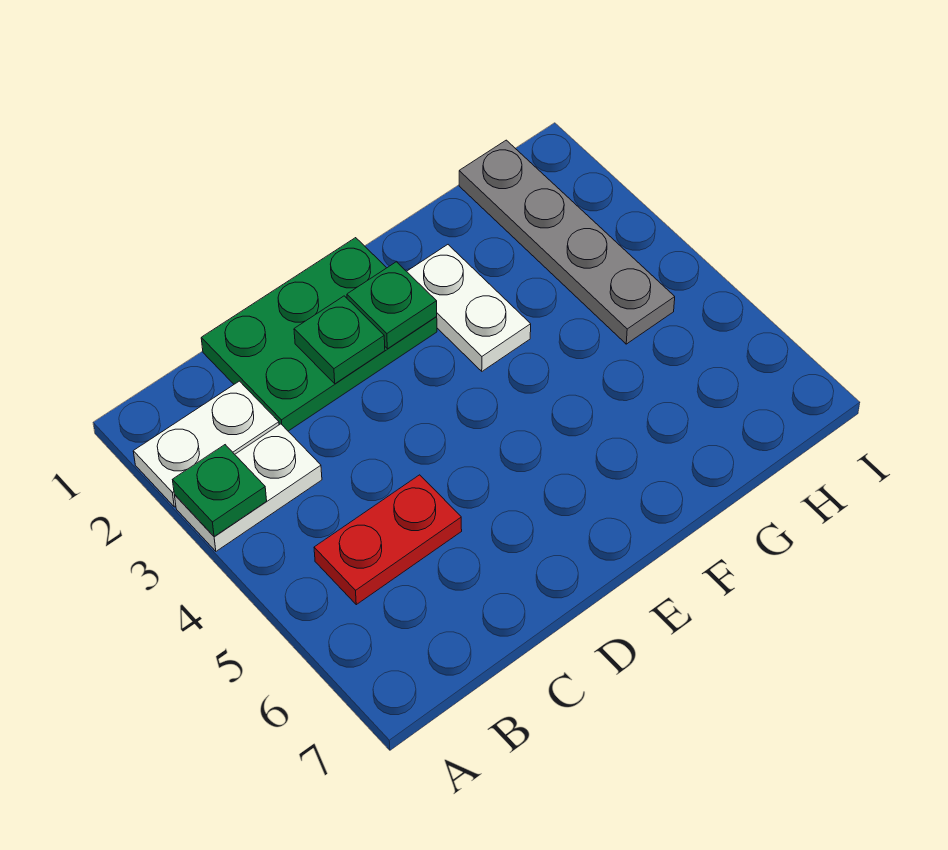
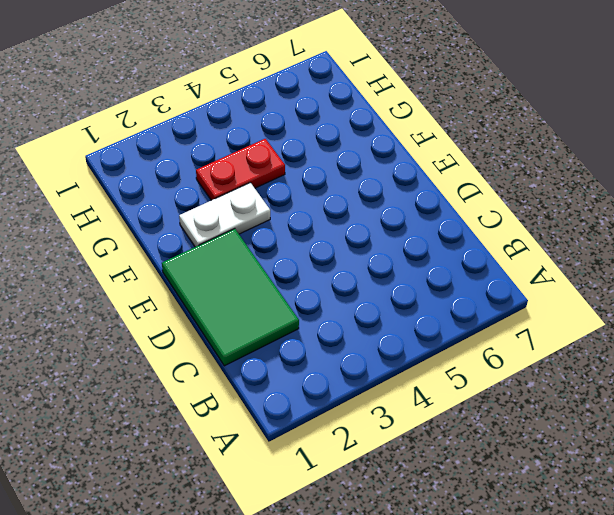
green tile C1:E2 level 1 -> green plate C1:E2 level 1
red plate G3:G4 level 1 -> red plate B5:C5 level 1
none -> white plate A2:B2 level 1
none -> white plate A3:B3 level 1

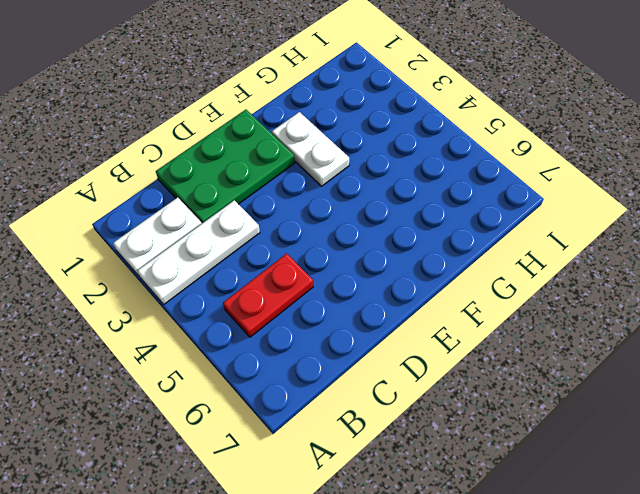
white plate A3:C3 level 1 -> white plate A3:B3 level 1
none -> grey plate H1:H4 level 1
none -> green plate A3 level 2

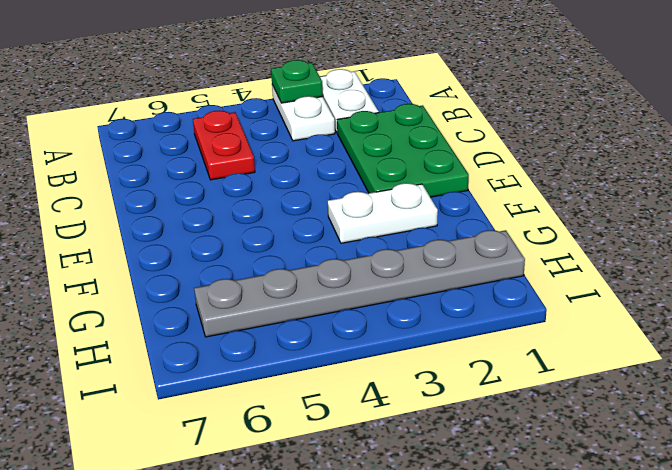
grey plate H1:H6 level 1 -> grey plate H1:H4 level 1
none -> green plate D2 level 2
none -> green plate E2 level 2

